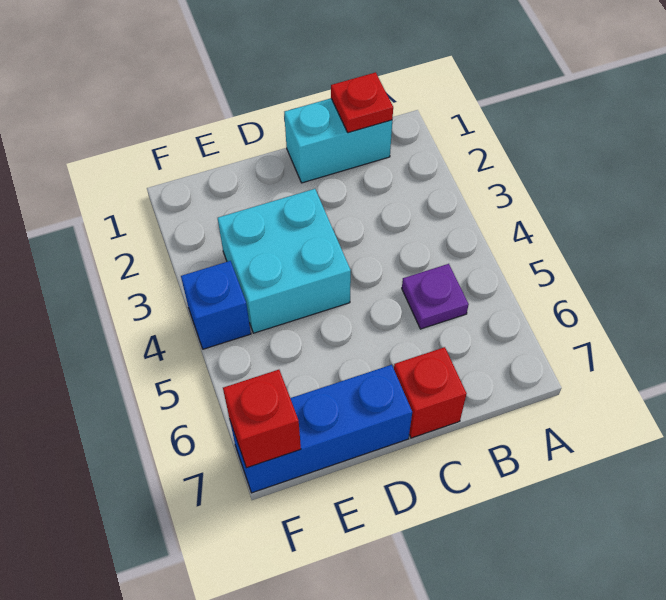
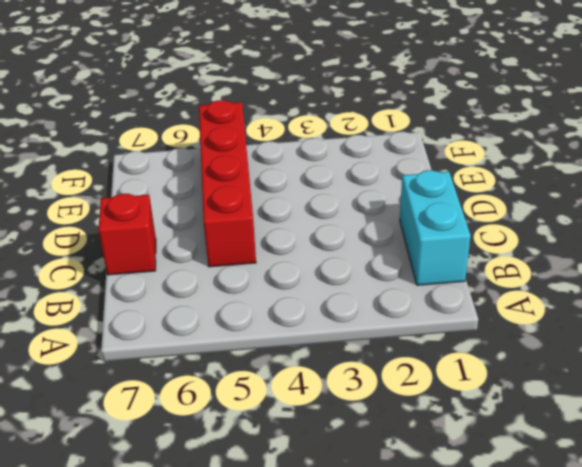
red brick C5:F5 level 1 -> none
none -> purple plate B5 level 1
none -> cyan brick D3:E4 level 1

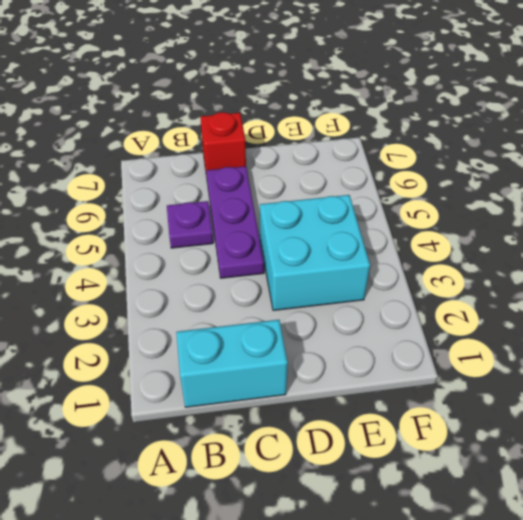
purple plate C4:C6 level 1 -> none
none -> blue brick D7:F7 level 1
none -> blue brick F4 level 1

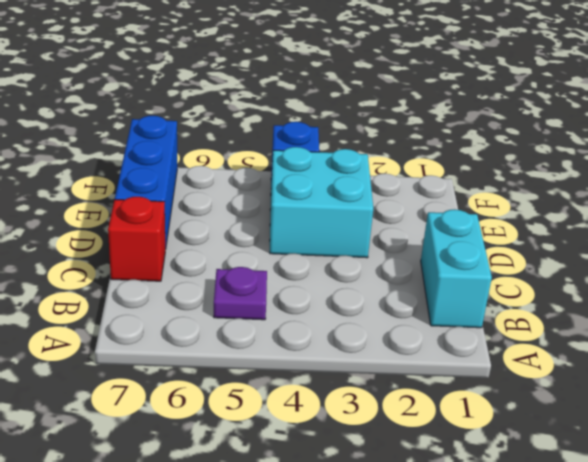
none -> red plate B1 level 2
none -> red brick F7 level 2

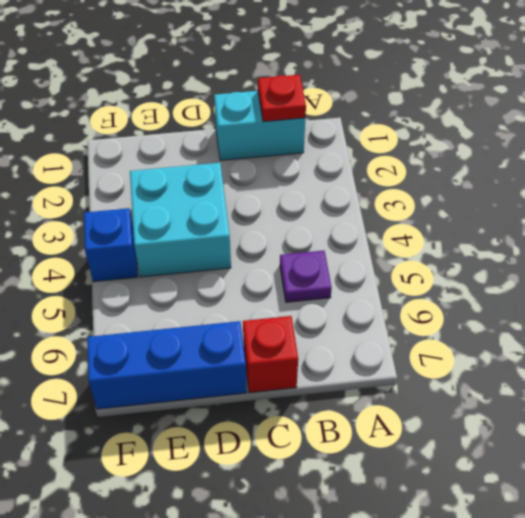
none -> red brick F7 level 2

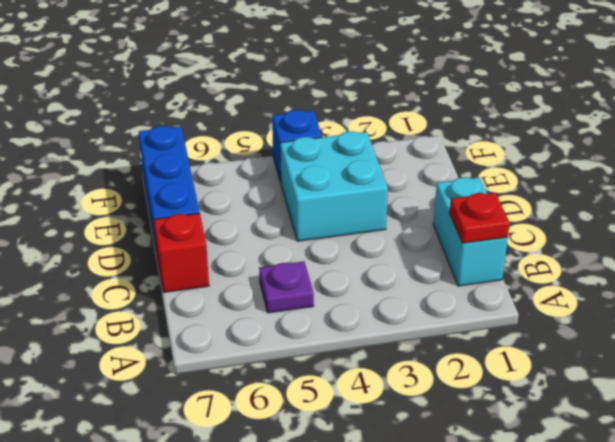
none -> red brick F7 level 2

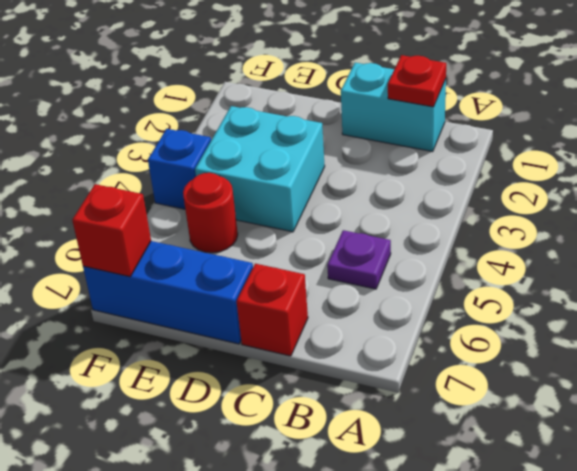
red round brick E5 level 1 -> none

